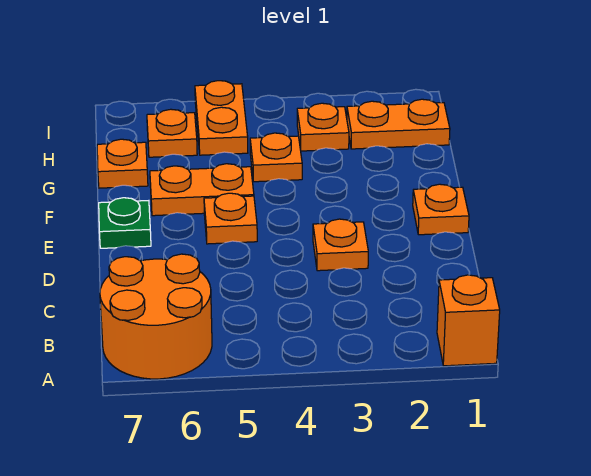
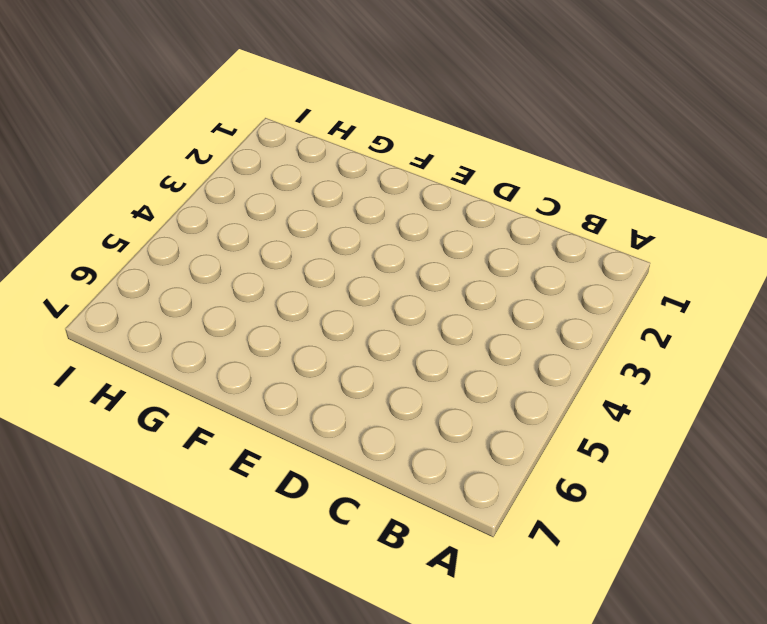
none -> orange brick A1 level 1
none -> orange round brick A6:B7 level 1
none -> orange plate D3 level 1

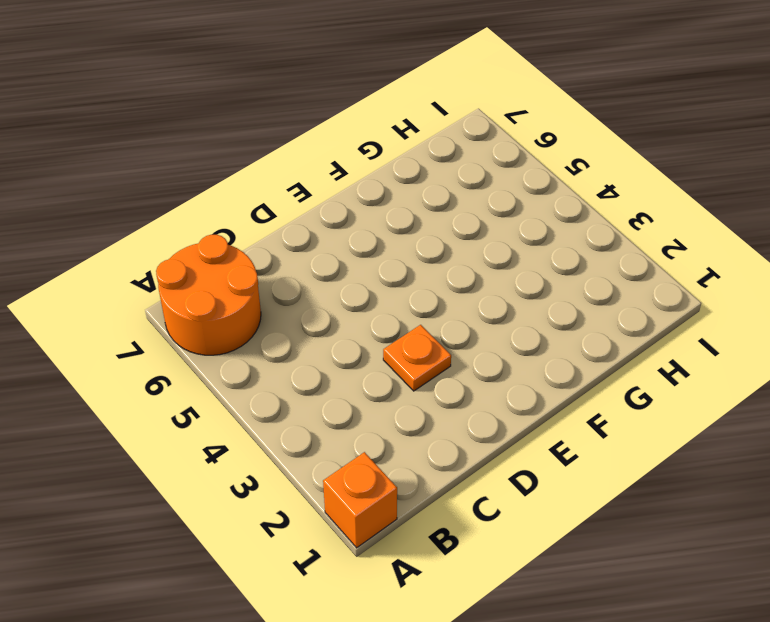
none -> orange plate E1 level 1
none -> orange plate E5 level 1
none -> green plate E7 level 1

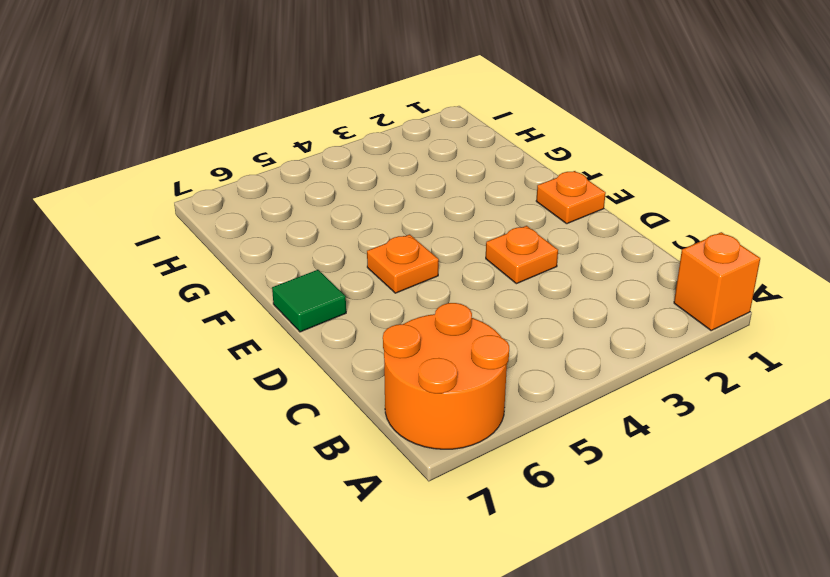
green tile E7 level 1 -> green plate E7 level 1
none -> orange plate F5:F6 level 1
none -> orange plate G4 level 1
none -> orange plate G7 level 1

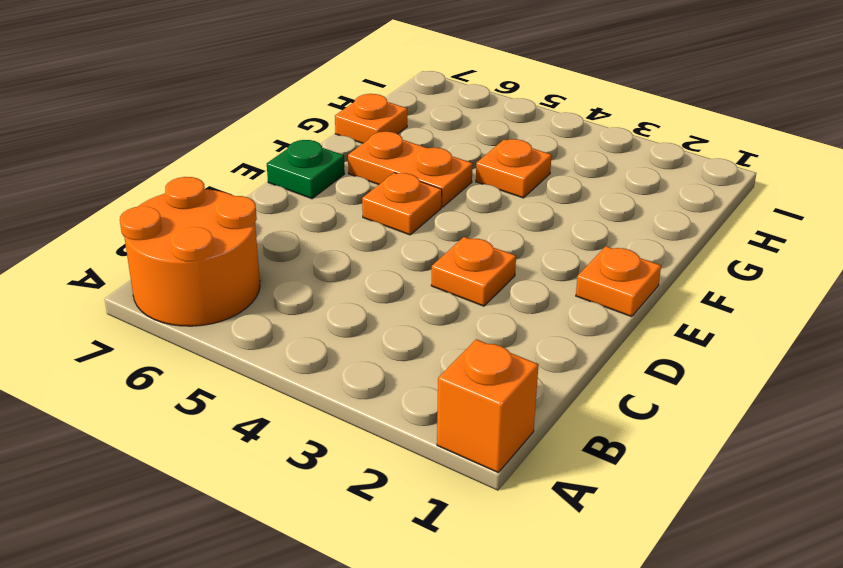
none -> orange plate H1:H2 level 1
none -> orange plate H3 level 1
none -> orange plate H5:I5 level 1

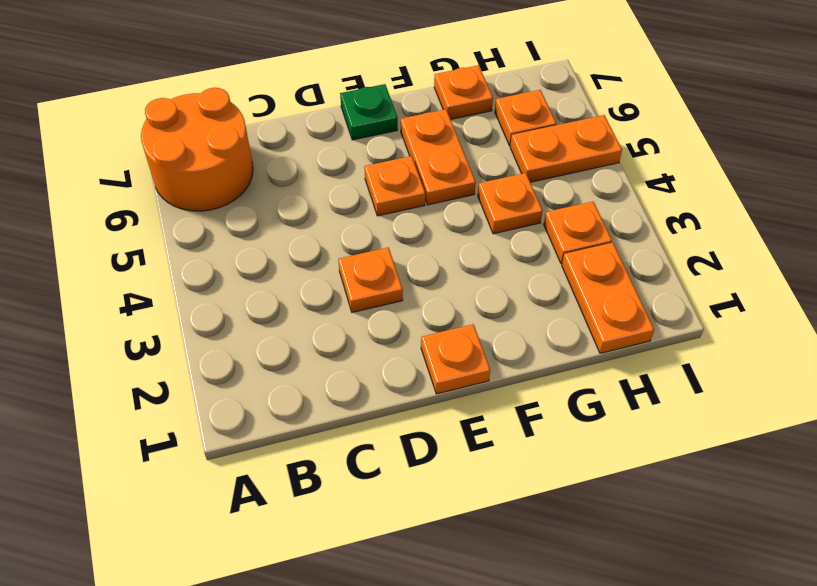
none -> orange brick A1 level 1

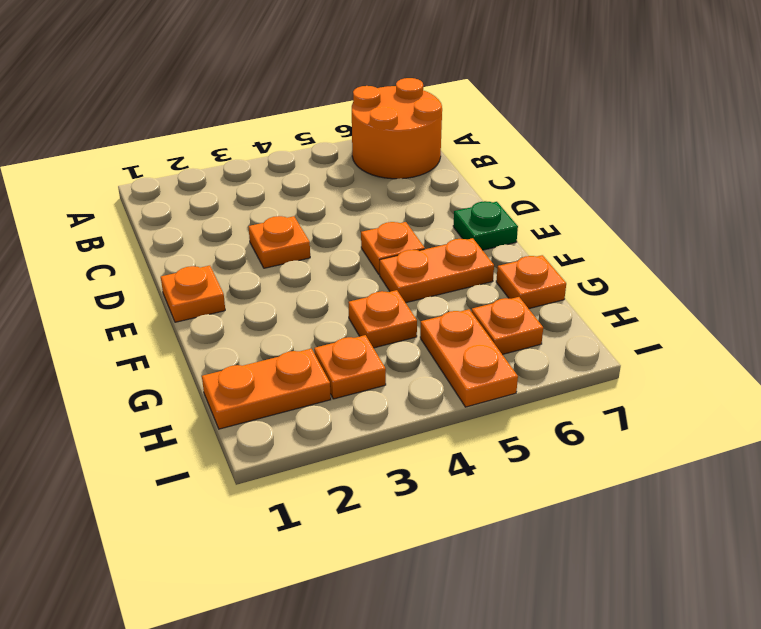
none -> orange brick A1 level 1

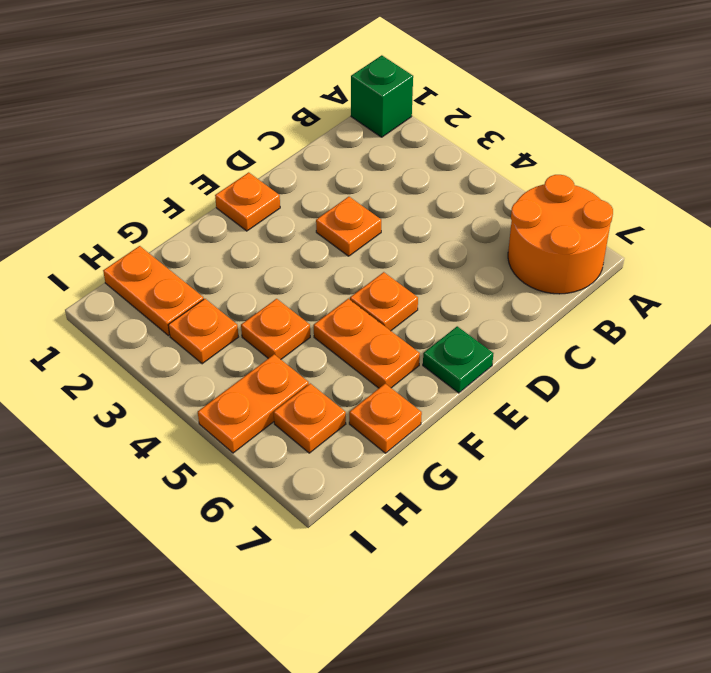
green brick A1 level 1 -> orange brick A1 level 1

